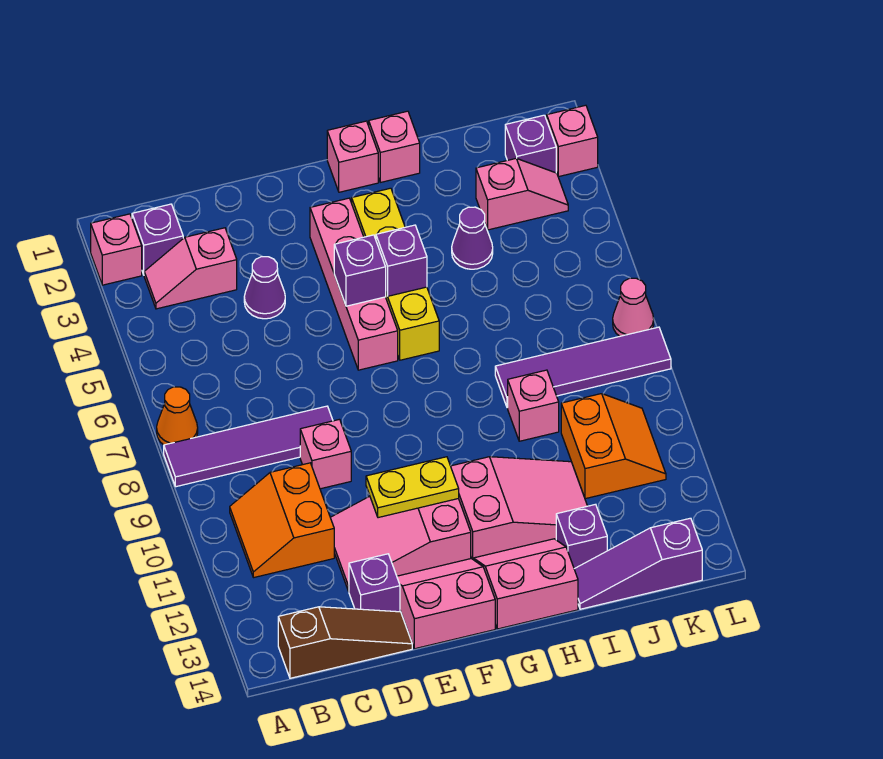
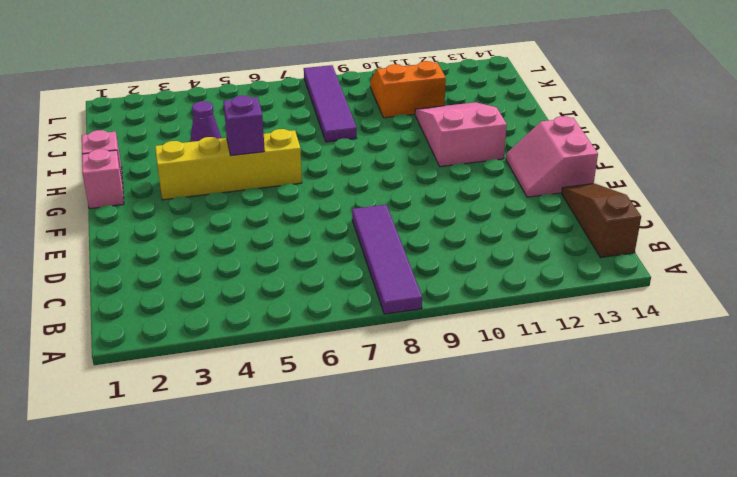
none -> pink brick A2 level 1
none -> orange cone A7 level 1
none -> purple brick B2 level 1
none -> pink slope B3:C3 level 1 top C

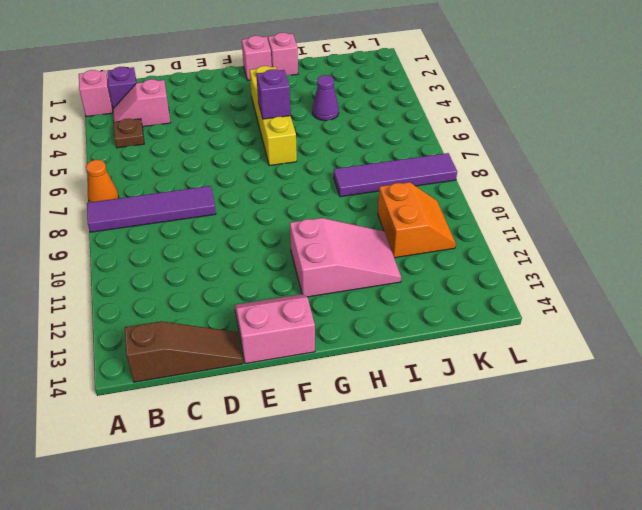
brown plate B4 level 1 -> none
none -> orange slope B10:C11 level 1 top C
none -> purple cone D4 level 1
none -> pink brick D9 level 1
none -> pink slope D11:F12 level 1 top F

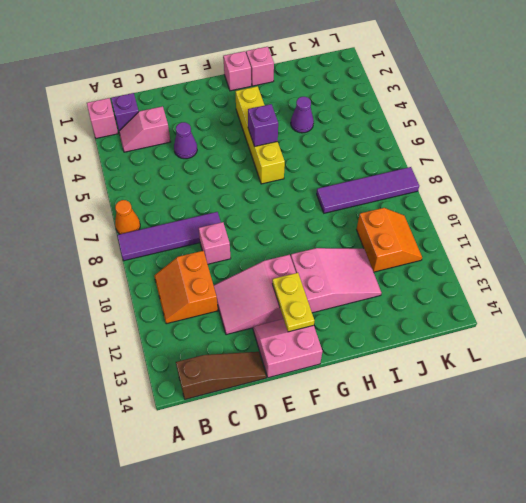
yellow plate F12:F13 level 2 -> yellow plate E11:F11 level 2
none -> purple brick D13 level 1
none -> pink brick F3:F6 level 1
none -> pink slope G13:H14 level 1 top 14
none -> pink brick I9 level 1

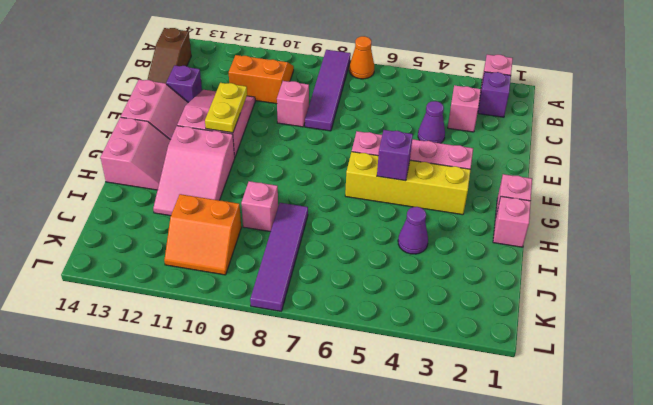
none -> purple brick I13 level 1
none -> purple slope I14:K14 level 1 top K
none -> pink slope J3:K3 level 1 top J
none -> purple brick K2 level 1

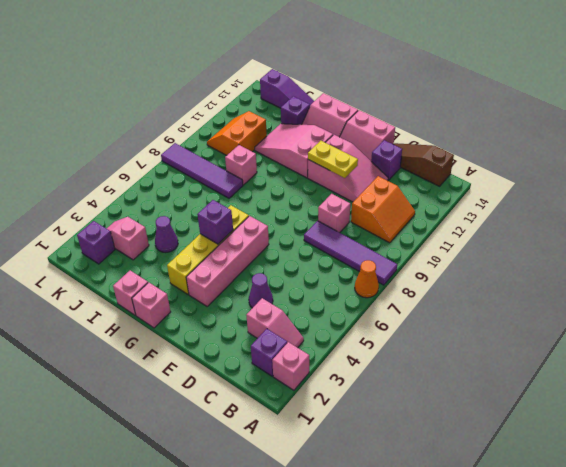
none -> pink brick L2 level 1
none -> pink cone L7 level 1
none -> purple brick F5 level 2

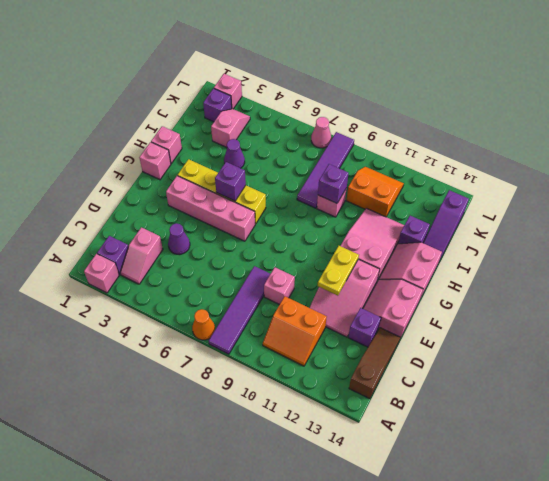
purple brick I9 level 2 -> purple brick F5 level 2

